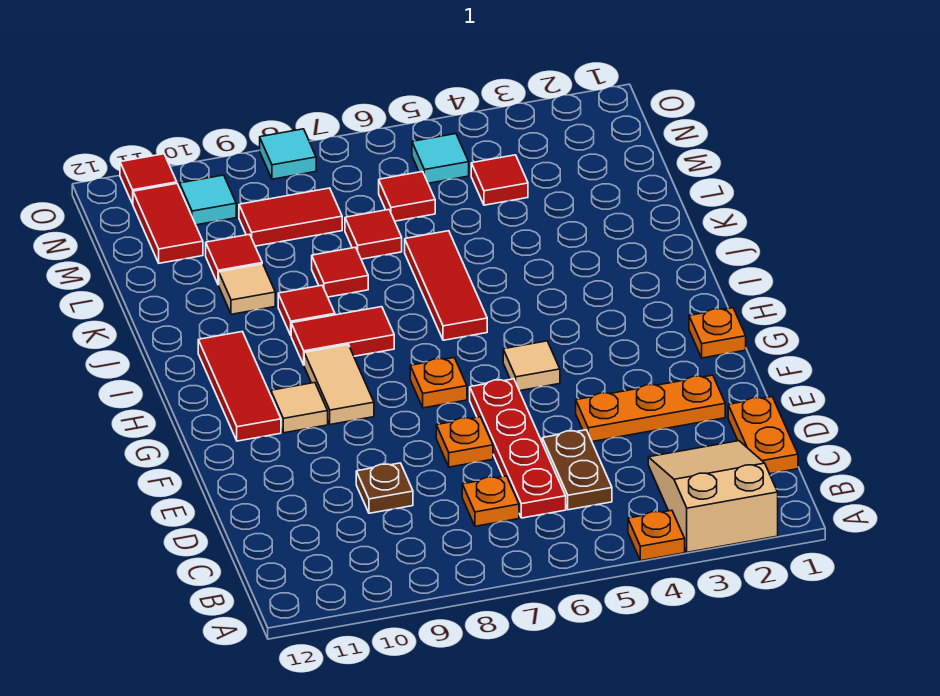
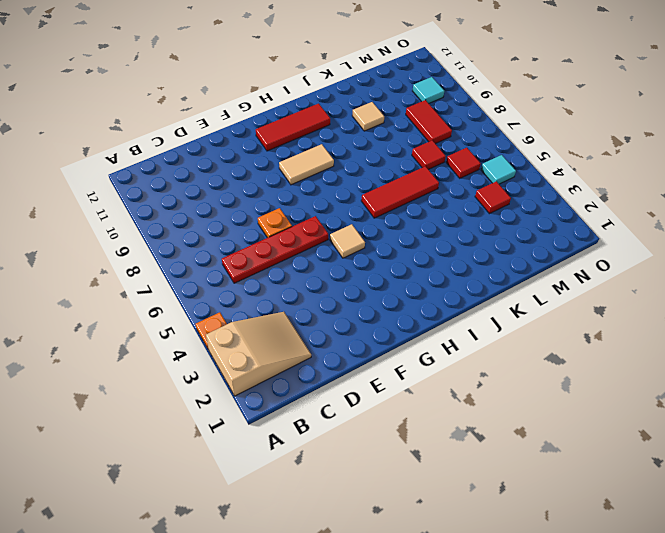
none -> orange plate C1:D1 level 1
none -> brown plate C5:D5 level 1
none -> orange plate C7 level 1
none -> brown plate D9 level 1

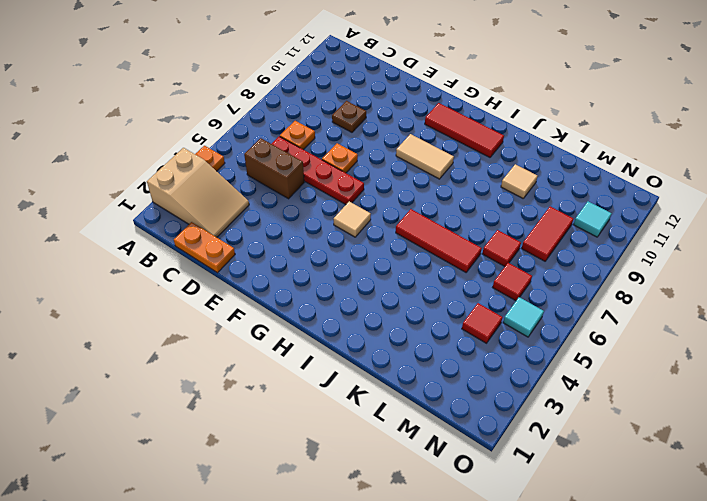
brown brick C5:D5 level 1 -> brown plate C5:D5 level 1
none -> orange plate E2:E4 level 1
none -> orange plate G1 level 1
none -> orange plate G7 level 1
none -> tan tile G10 level 1

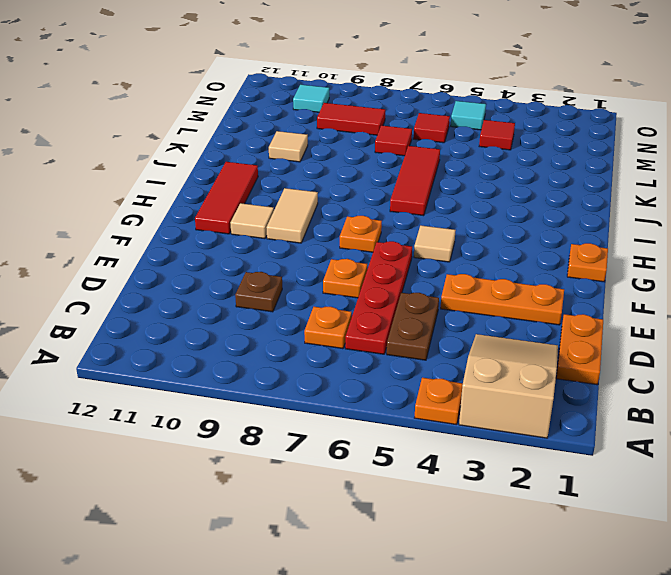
none -> red tile I8:I9 level 1
none -> red tile J9 level 1
none -> red tile K8 level 1
none -> red tile L10 level 1

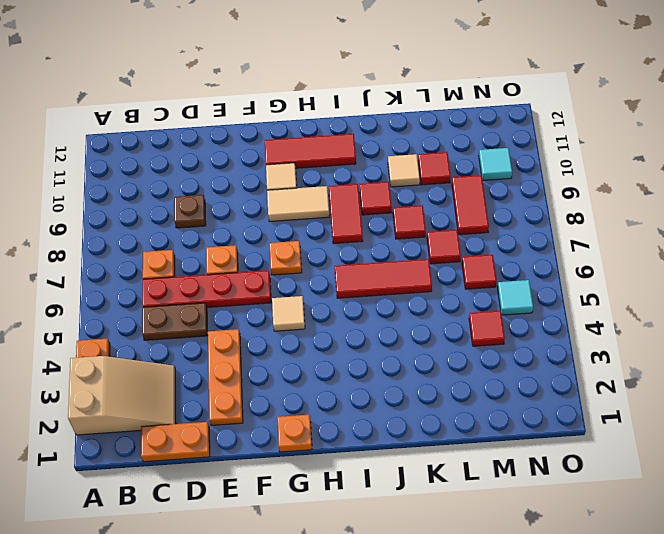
none -> red tile M11:N11 level 1
none -> cyan tile O8 level 1
none -> red tile O11 level 1

